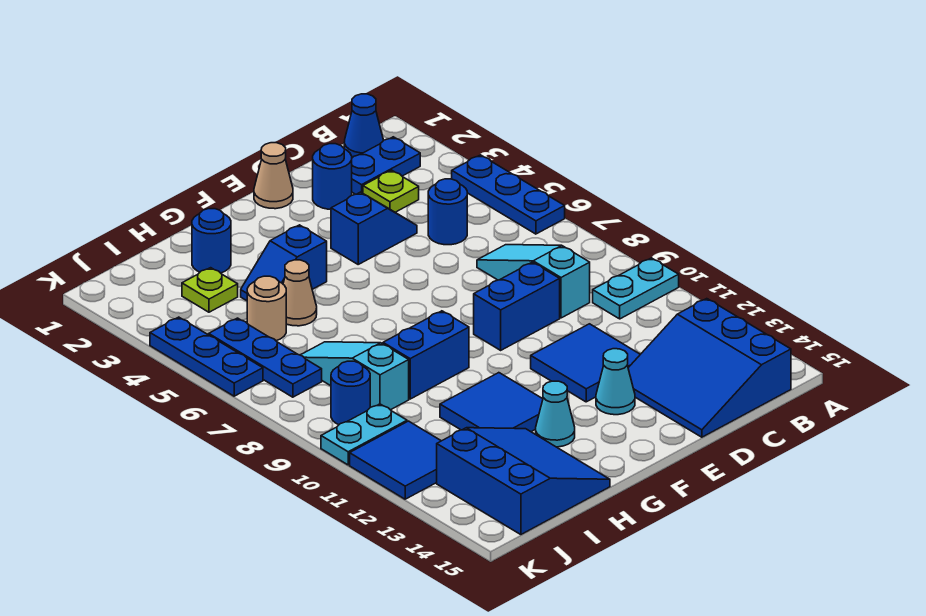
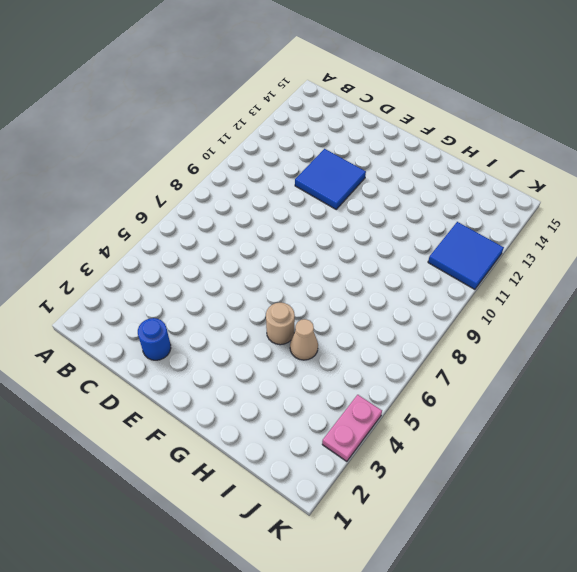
tan round brick G5 level 1 -> tan round brick I5 level 1
pink plate K3:K4 level 1 -> blue plate K4:K6 level 1
none -> blue plate A4:A6 level 1
none -> cyan plate A10:B10 level 1
none -> blue cone B1 level 1

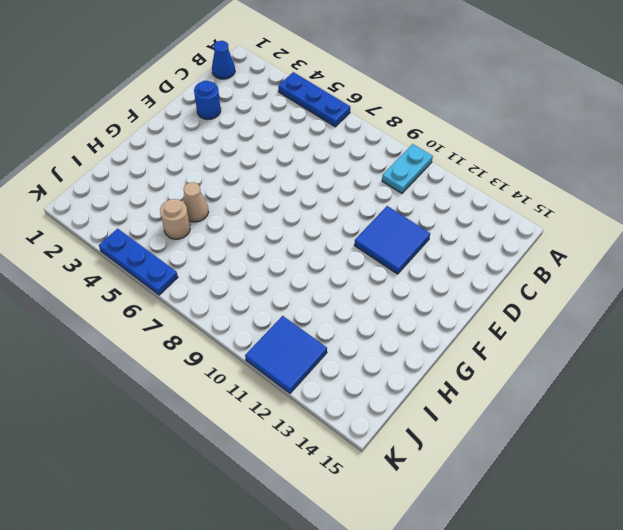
none -> blue plate B2:C2 level 1
none -> blue slope B13:D15 level 1 top B
none -> lime plate C3 level 1

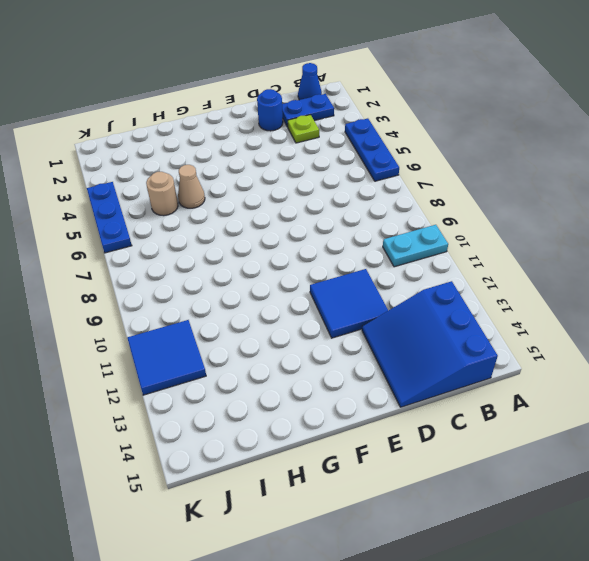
none -> blue round brick C5 level 1
none -> cyan slope C7:C9 level 1 top 9
none -> blue slope D4:E4 level 1 top E

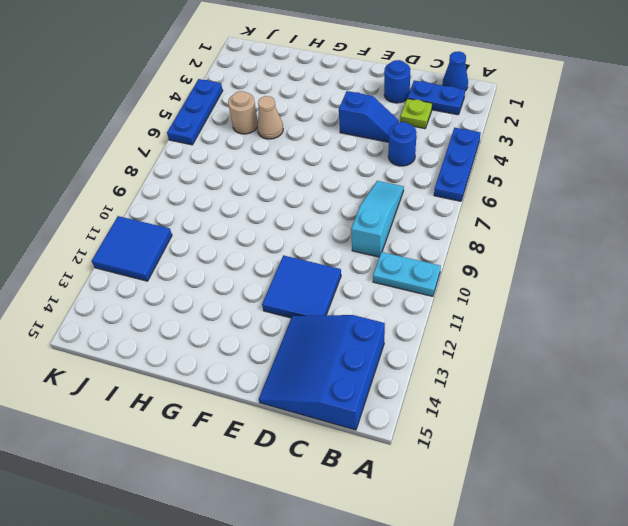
none -> blue brick D9:E9 level 1
none -> tan cone E1 level 1
none -> cyan cone E13 level 1

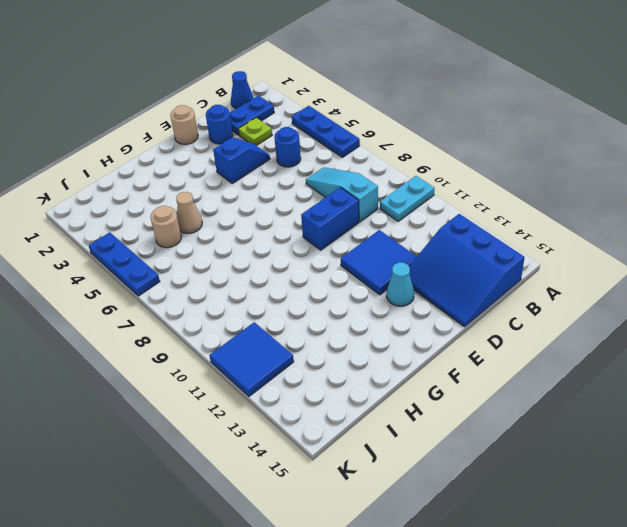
tan round brick E1 level 1 -> tan cone E1 level 1
none -> blue slope G4:H4 level 1 top G
none -> blue brick G9:H9 level 1
none -> blue tile G11:H12 level 1

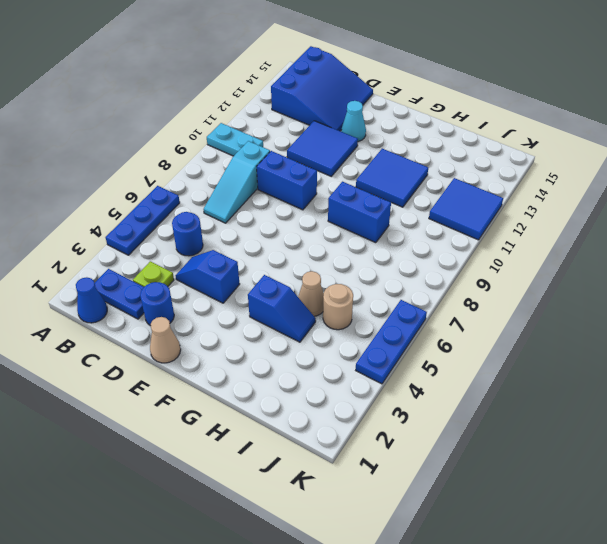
none -> cyan cone G13 level 1
none -> blue round brick H2 level 1
none -> blue slope H13:J15 level 1 top J

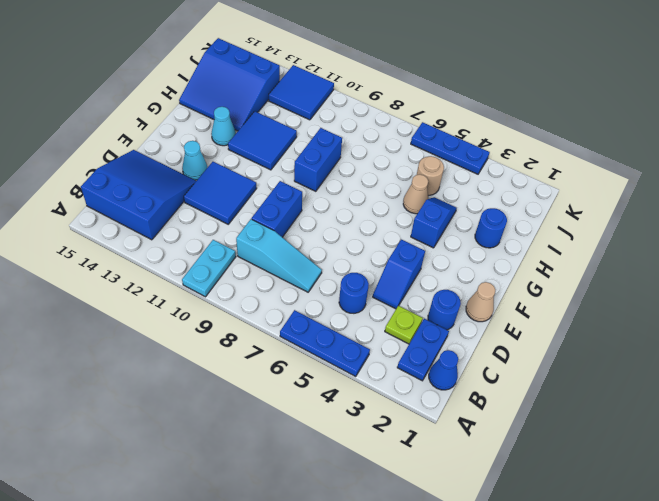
none -> lime plate I3 level 1
none -> cyan slope I7:I9 level 1 top 9
none -> blue plate J5:J7 level 1

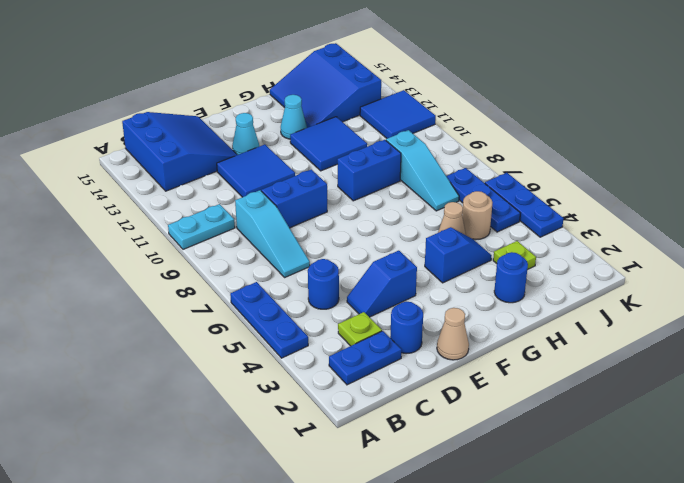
none -> blue cone B1 level 1
none -> blue round brick J9 level 1
none -> cyan plate J10:K10 level 1

